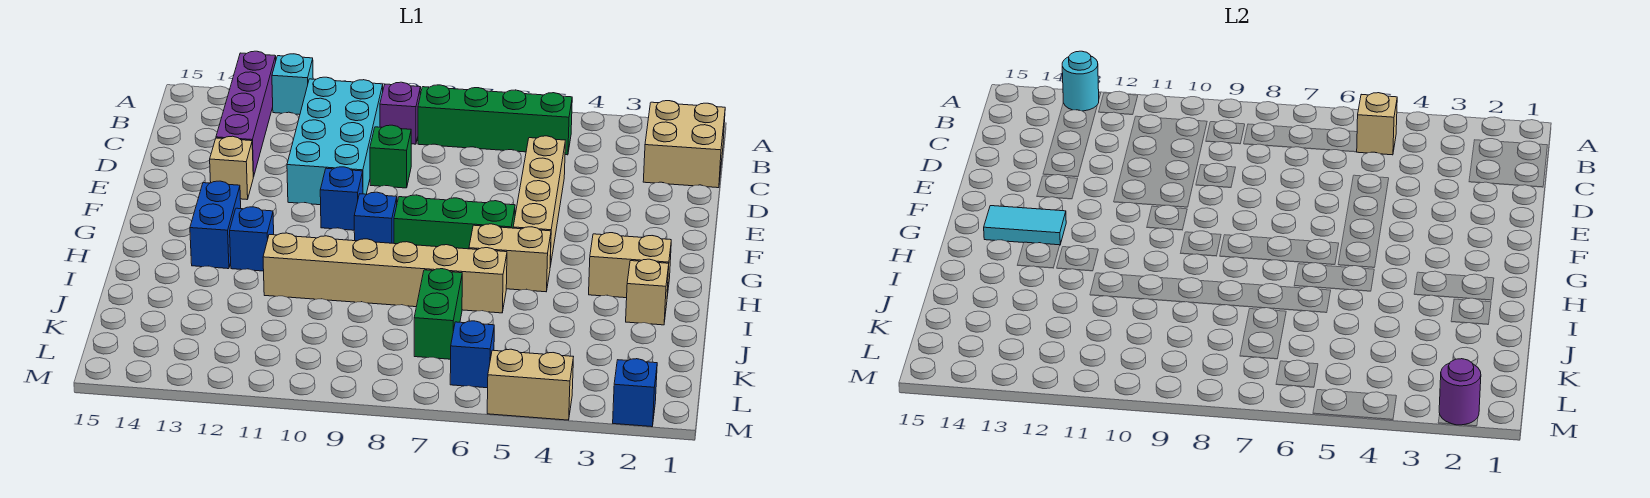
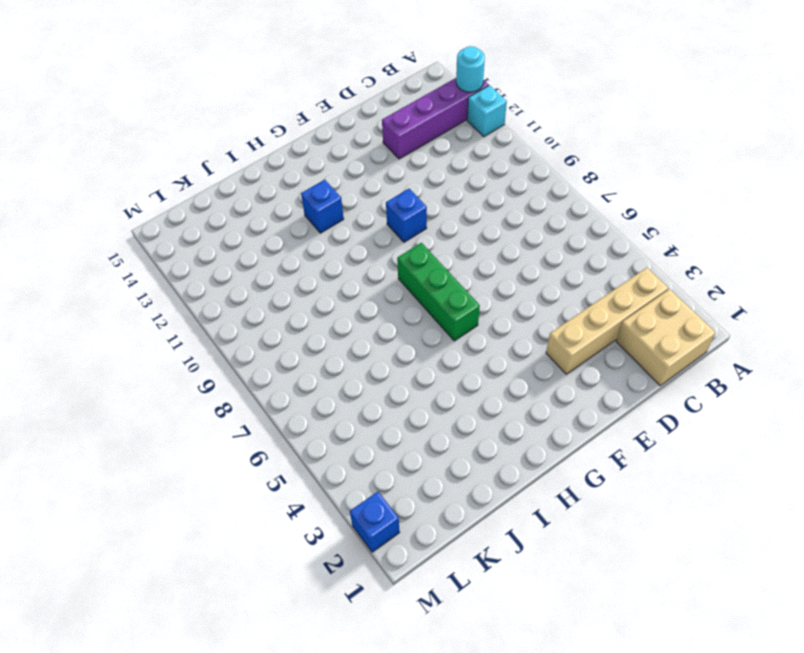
tan brick B3:E3 level 1 -> tan brick D5:G5 level 1
none -> green brick B5:B8 level 1
none -> purple brick B9 level 1
none -> cyan brick B10:E11 level 1

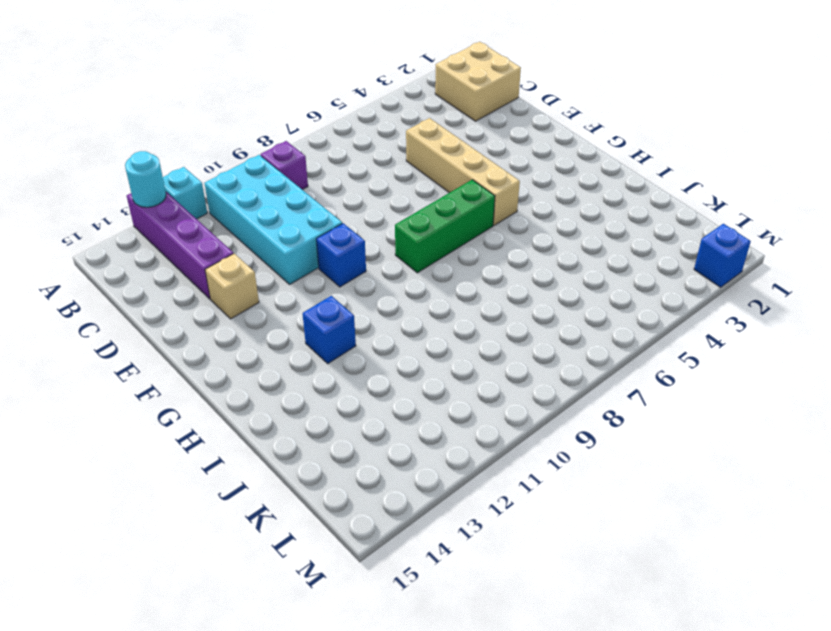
none -> green brick B5:B8 level 1
none -> green brick D9 level 1
none -> blue brick G9 level 1

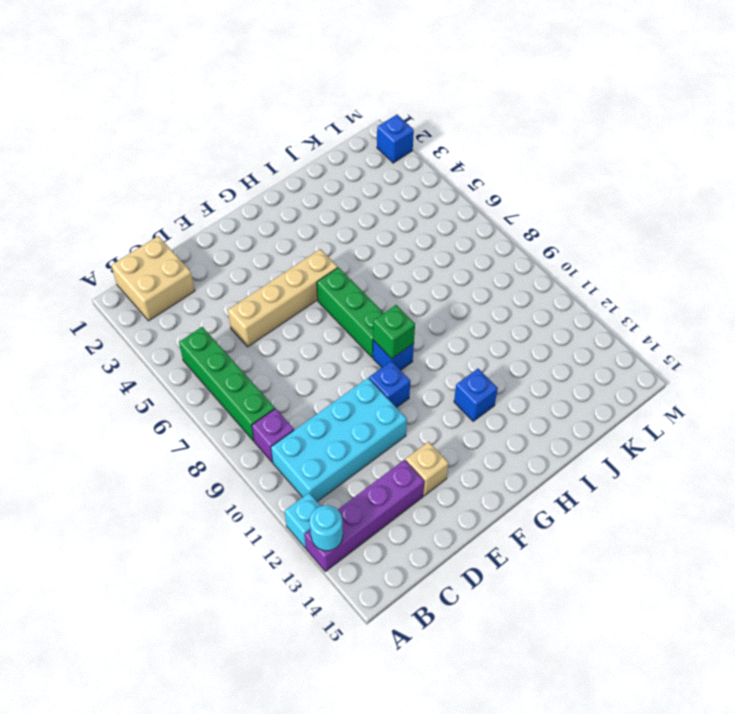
green brick G9 level 2 -> green brick D9 level 1
none -> blue brick G13:H13 level 1
none -> tan brick H2:H3 level 1
none -> tan brick H5:H6 level 1

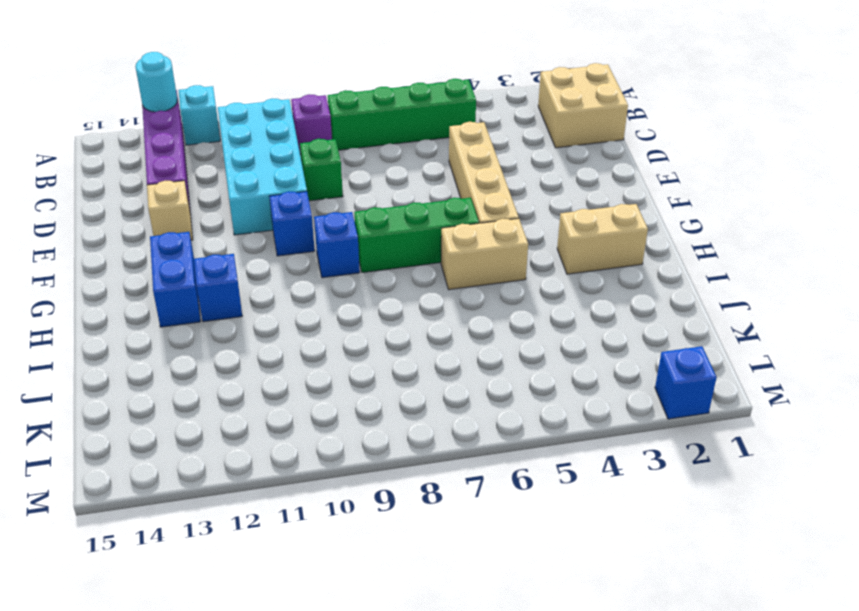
none -> tan brick I2 level 1
none -> tan brick I6:I11 level 1
none -> green brick J7:K7 level 1

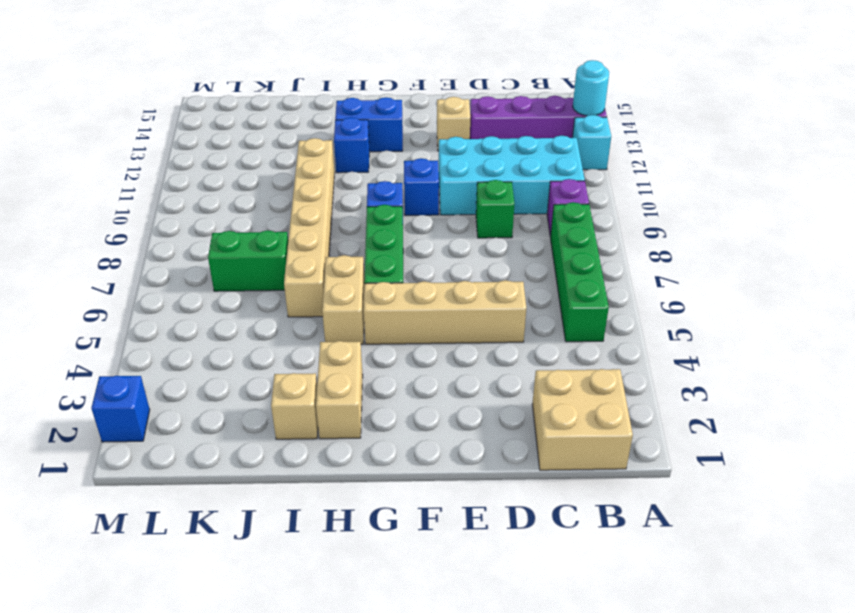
none -> blue brick L6 level 1
none -> tan brick M4:M5 level 1
none -> tan brick B5 level 2

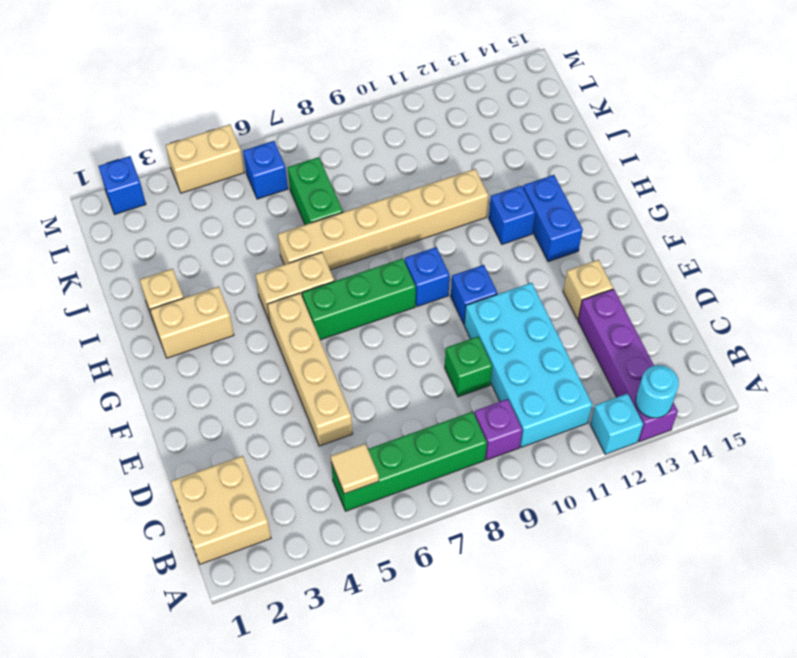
tan tile B5 level 2 -> tan brick B5 level 2
none -> cyan tile G13:G14 level 2
none -> purple round brick M2 level 2

